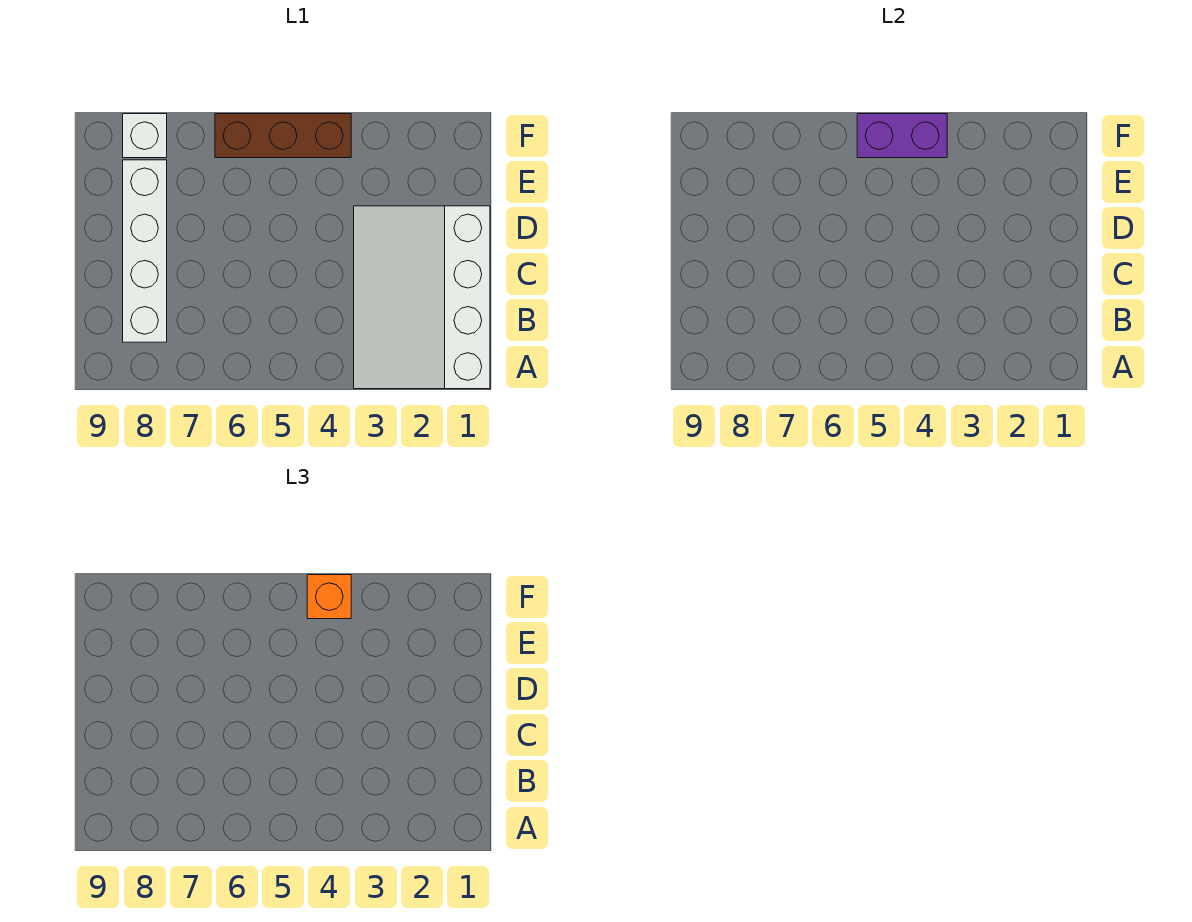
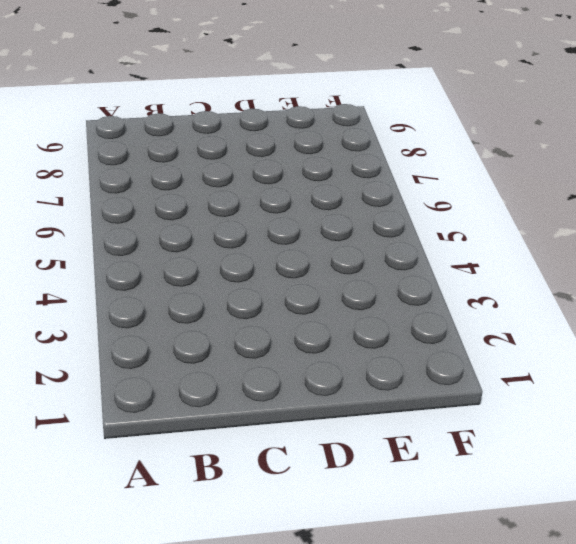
none -> white slope A1:D3 level 1 top 1
none -> white brick B8:E8 level 1

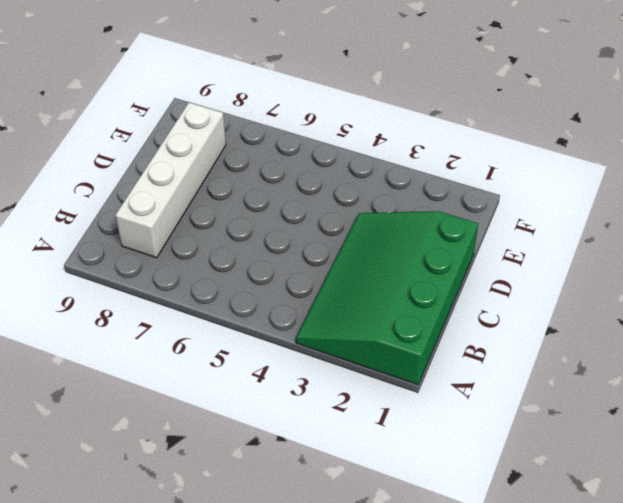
green slope A1:D3 level 1 top 1 -> white slope A1:D3 level 1 top 1
none -> brown brick F4:F6 level 1
none -> white brick F8 level 1

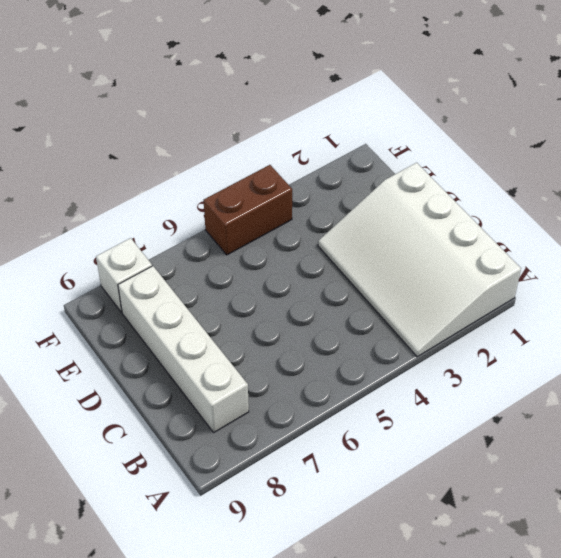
brown brick F4:F5 level 1 -> brown brick F4:F6 level 1
none -> purple brick F4:F5 level 2
none -> orange brick F4 level 3

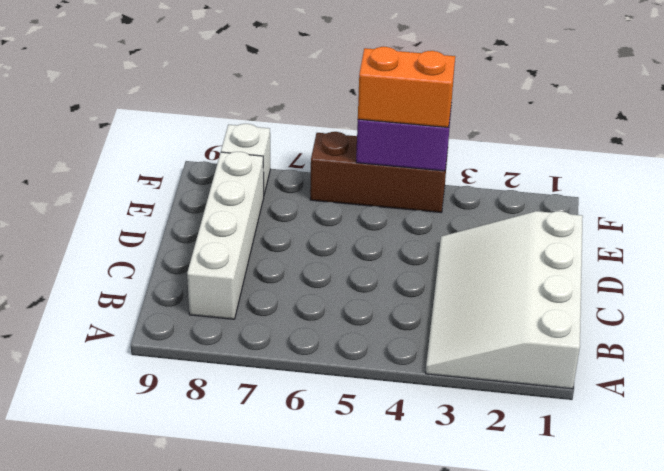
orange brick F4:F5 level 3 -> orange brick F4 level 3

